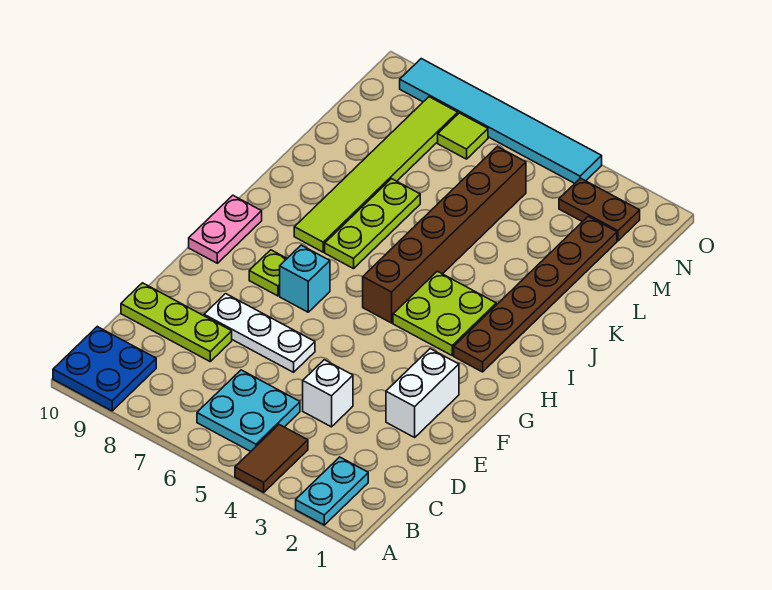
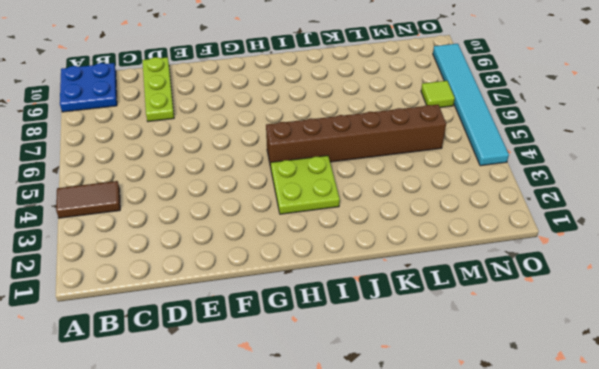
none -> cyan plate A2:B2 level 1
none -> cyan plate B5:C6 level 1
none -> white brick D4 level 1

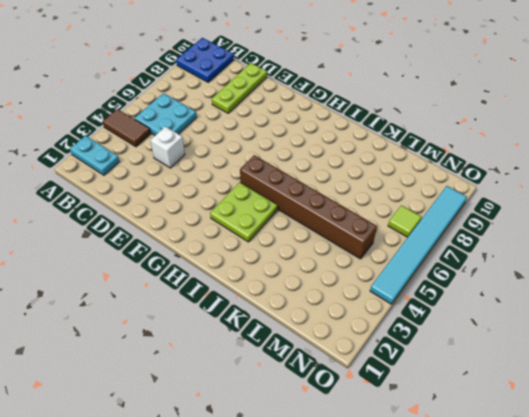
none -> white brick E2:F2 level 1
none -> white plate E6:E8 level 1
none -> cyan brick G7 level 1

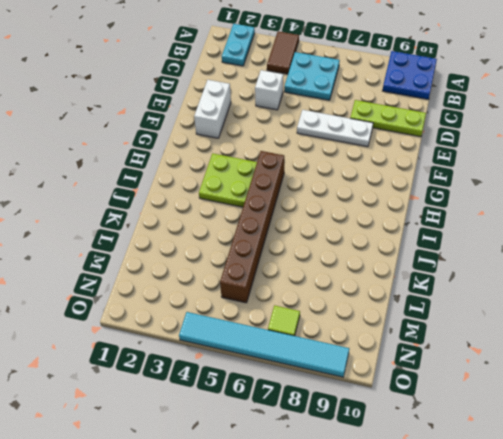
none -> cyan brick G7 level 1
none -> lime plate G8 level 1
none -> pink plate G10:H10 level 1

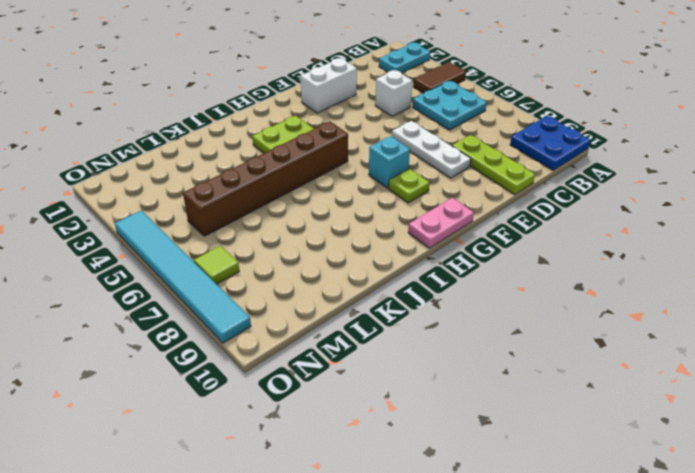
none -> brown plate H2:M2 level 1
none -> lime plate I7:K7 level 1
none -> lime tile I8:N8 level 1

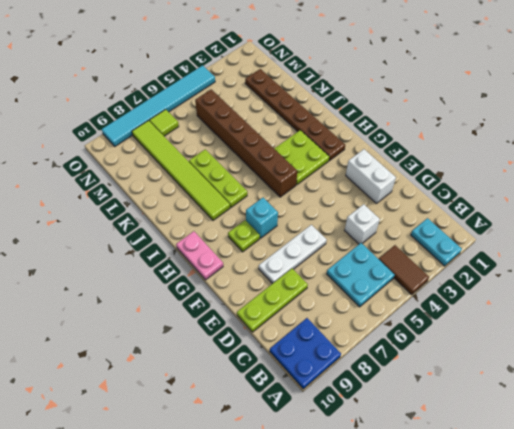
none -> brown plate N2:N3 level 1

